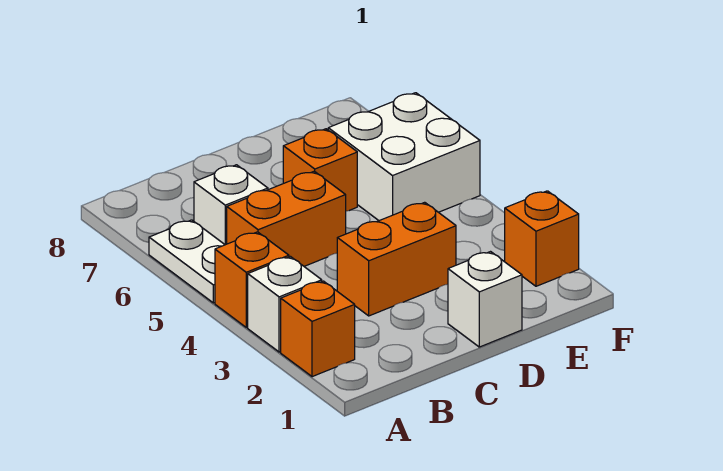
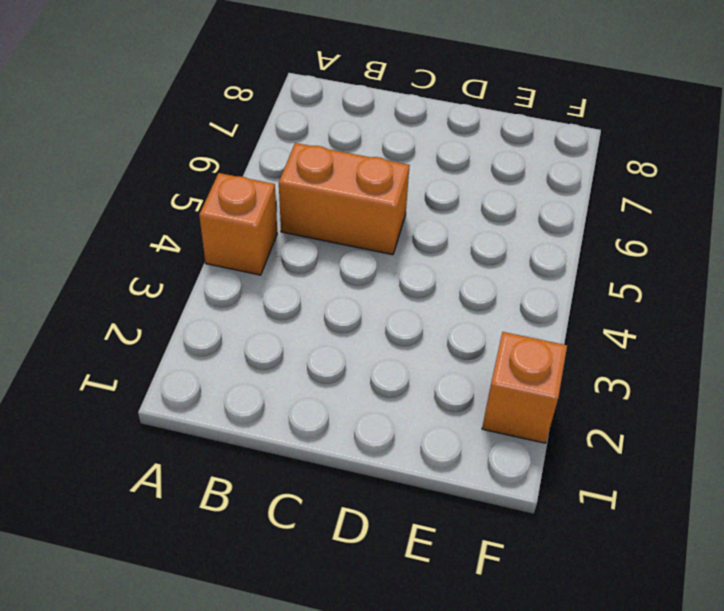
none -> orange brick A2 level 1
none -> white brick A3 level 1

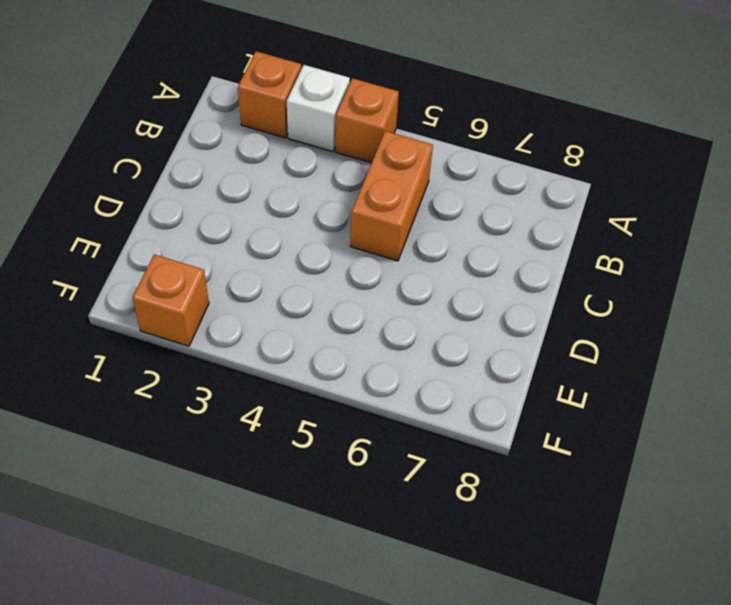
none -> white plate A5:A6 level 1
none -> white brick B6 level 1

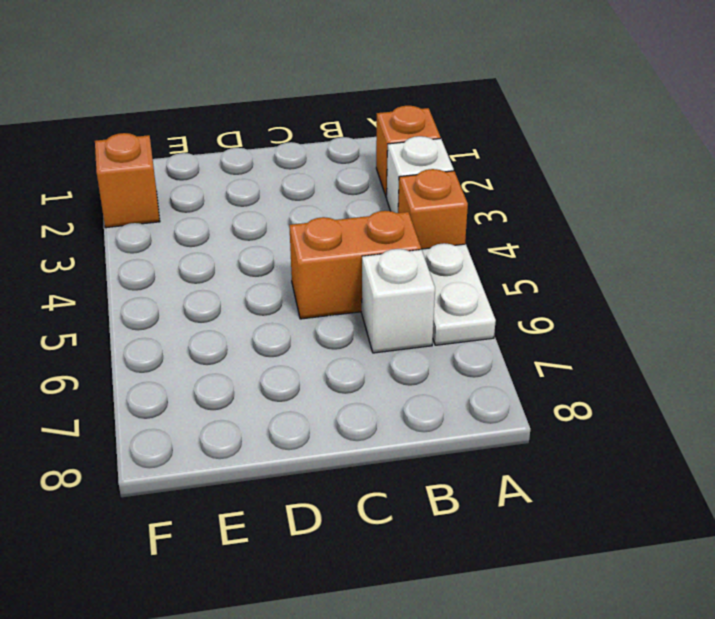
none -> orange brick C3:D3 level 1
none -> white brick D1 level 1

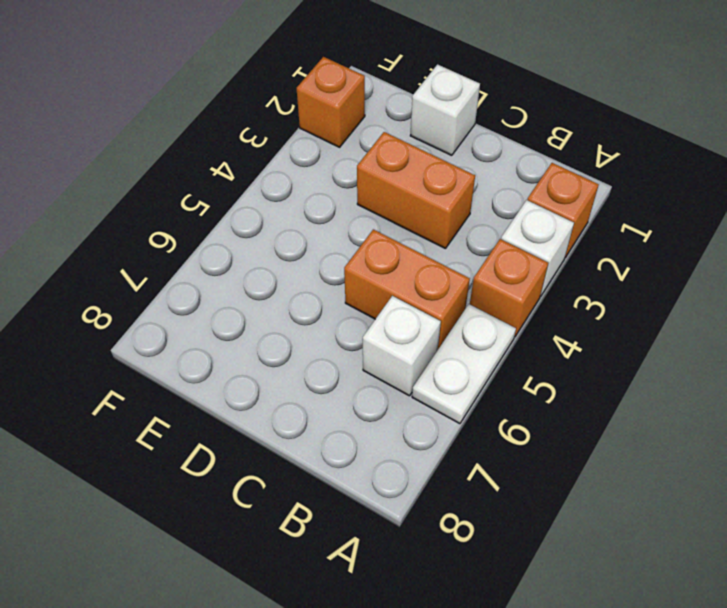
none -> orange brick D6 level 1
none -> white brick E5:F6 level 1

